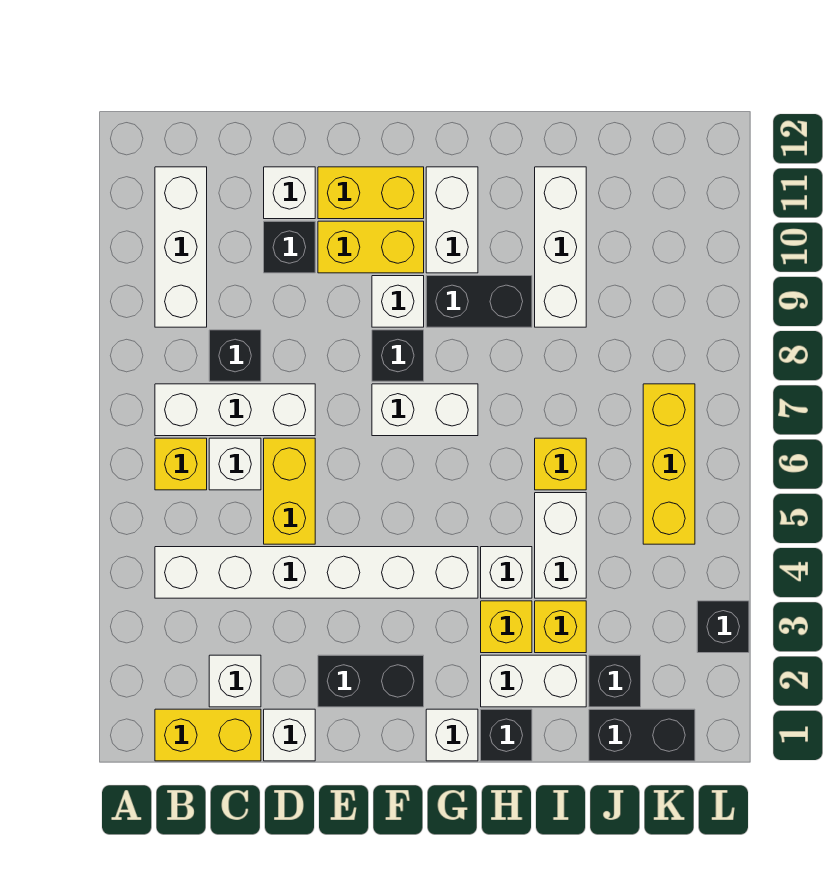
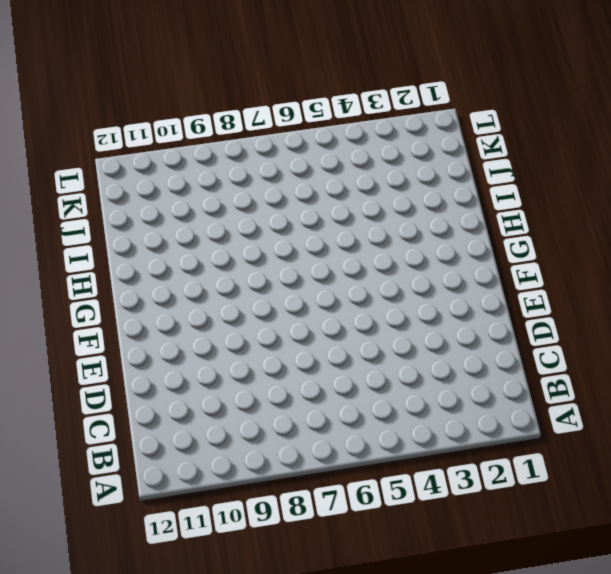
none -> yellow brick B1:C1 level 1
none -> white brick B4:G4 level 1
none -> yellow brick B6 level 1
none -> white brick B7:D7 level 1

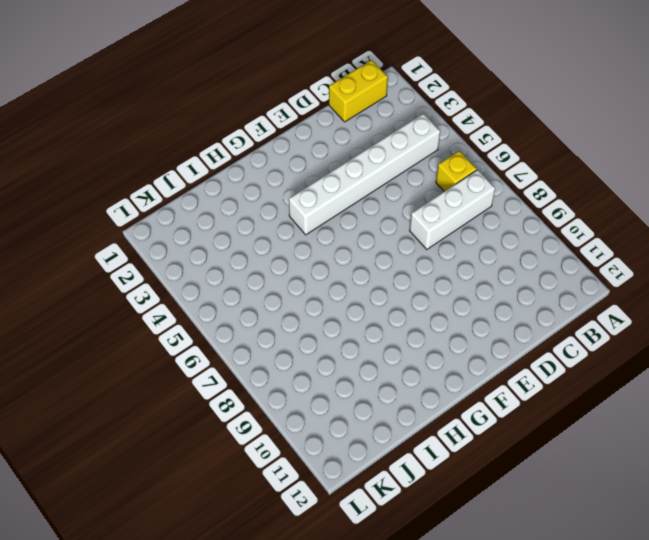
none -> white brick B9:B11 level 1
none -> white brick C2 level 1
none -> white brick C6 level 1
none -> black brick C8 level 1

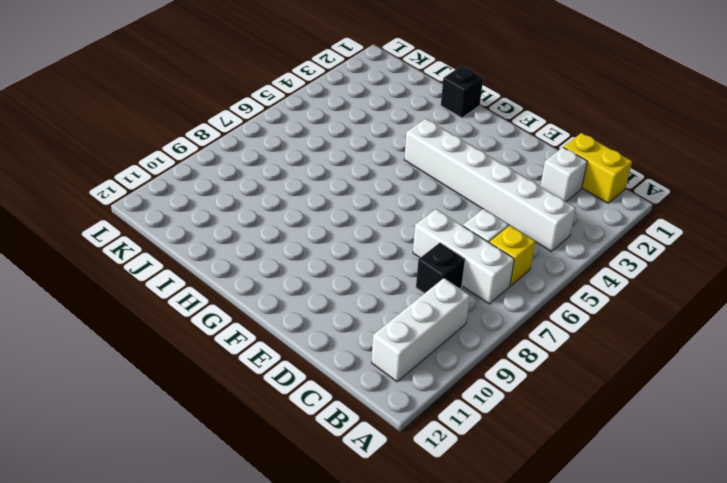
none -> white brick D1 level 1
none -> yellow brick D5:D6 level 1
none -> black brick D10 level 1
none -> white brick D11 level 1

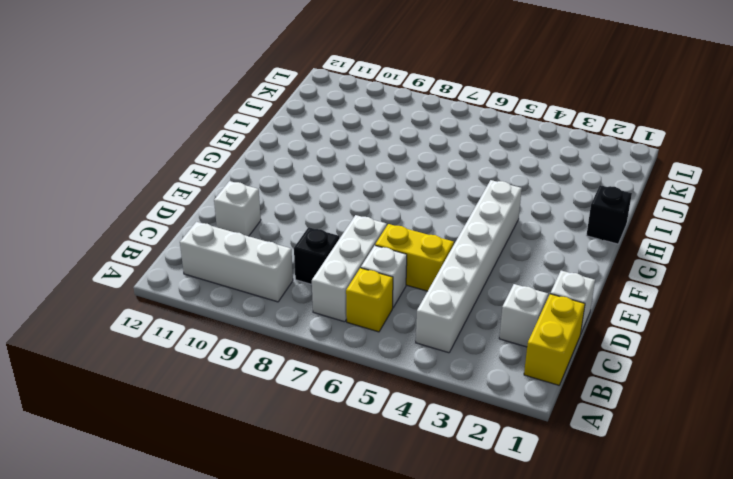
none -> black brick D10 level 1
none -> black brick E2:F2 level 1
none -> yellow brick E10:F10 level 1
none -> yellow brick E11:F11 level 1

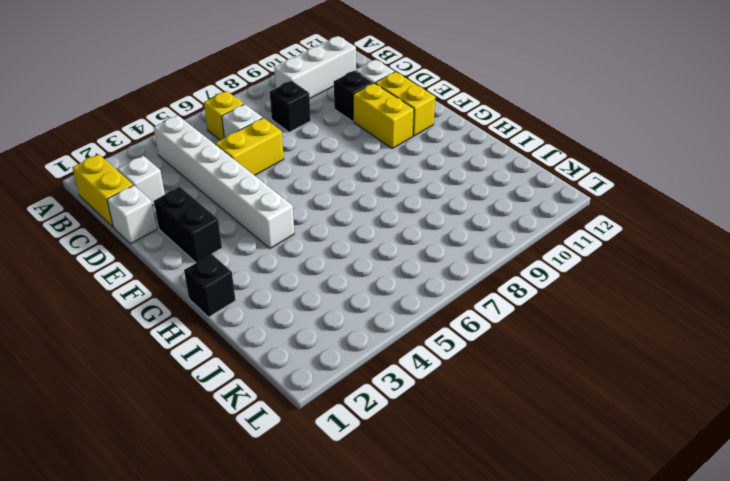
none -> white brick B7:D7 level 1
none -> white brick F7:G7 level 1
none -> black brick F8 level 1
none -> white brick F9 level 1

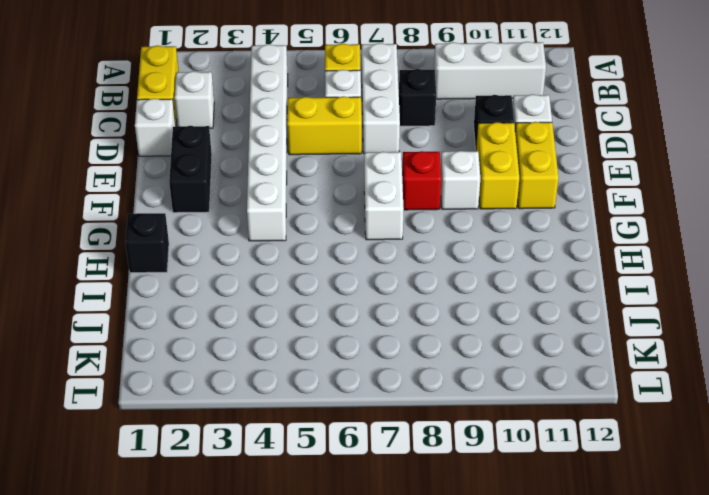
red brick F8 level 1 -> black brick F8 level 1
none -> white brick G1 level 1
none -> black brick G9:H9 level 1
none -> white brick G10:G11 level 1
none -> white brick H2:I2 level 1

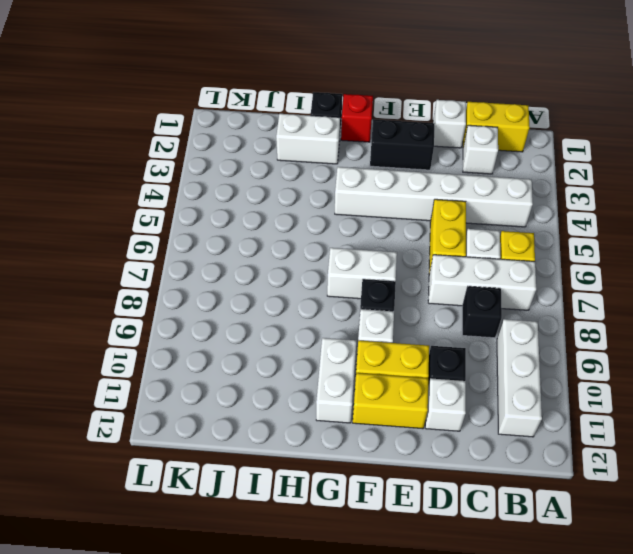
red brick G1 level 1 -> white brick G1 level 1
none -> black brick G9:H9 level 1
none -> yellow brick H3 level 1
none -> white brick H4 level 1
none -> yellow brick I3 level 1

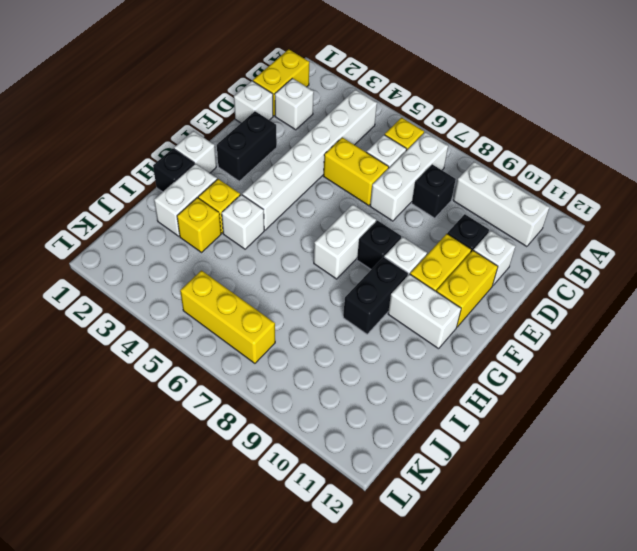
none -> white brick I4:I5 level 1
none -> yellow brick I6 level 1
none -> white brick I9:I11 level 1
none -> black brick J1:K1 level 1

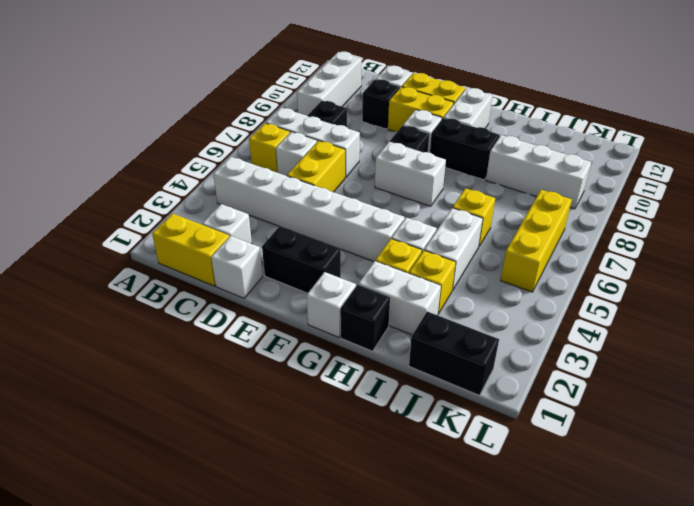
white brick I9:K9 level 1 -> white brick I9:I11 level 1
none -> black brick J2 level 1
none -> black brick L3 level 1

